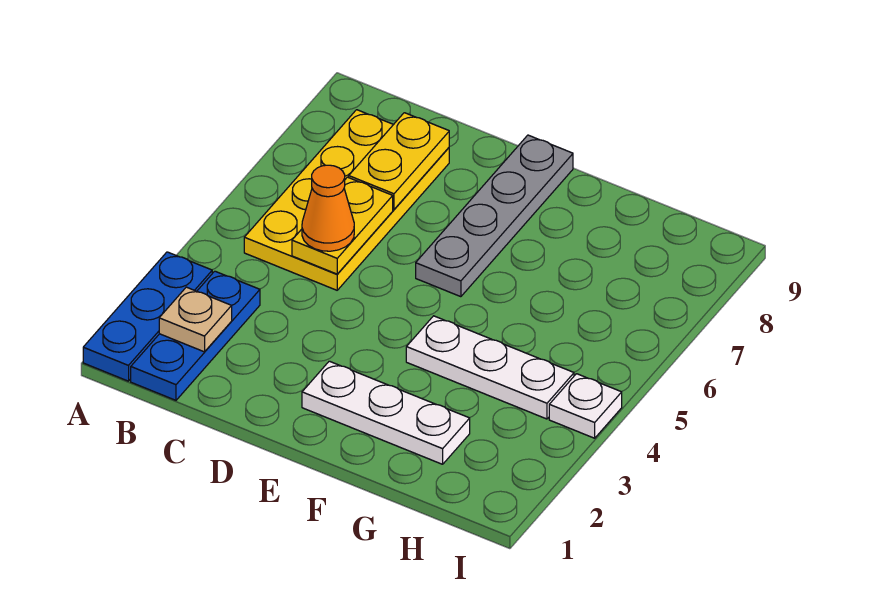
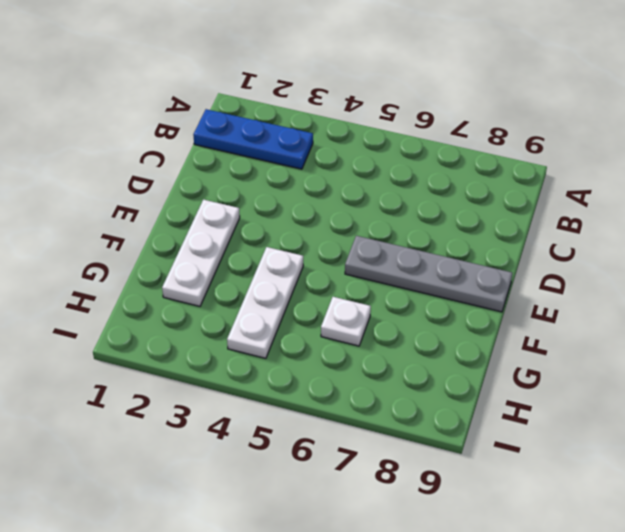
white plate G6 level 1 -> white plate I4 level 1
none -> blue plate A1:A3 level 1
none -> yellow plate B5:C8 level 1

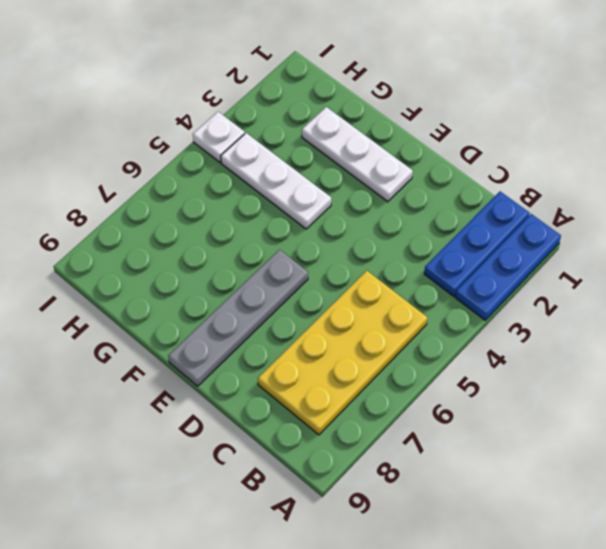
none -> tan plate B2 level 2
none -> yellow plate C5:C6 level 2

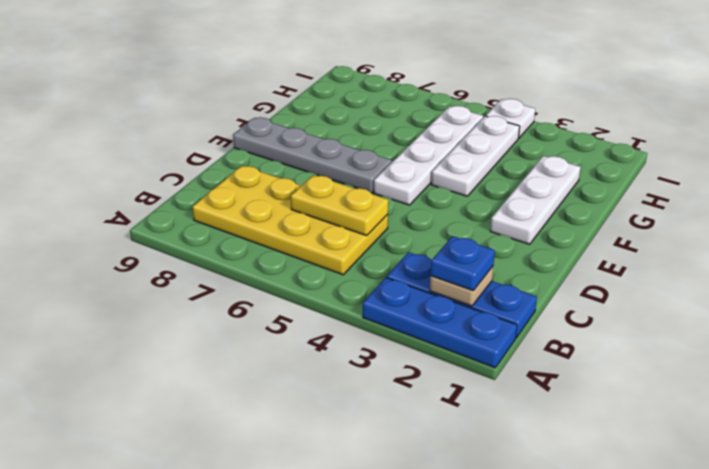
blue plate B2 level 3 -> none
white plate E5:H5 level 1 -> none
none -> yellow plate C7:C8 level 2
none -> orange cone C5 level 3

